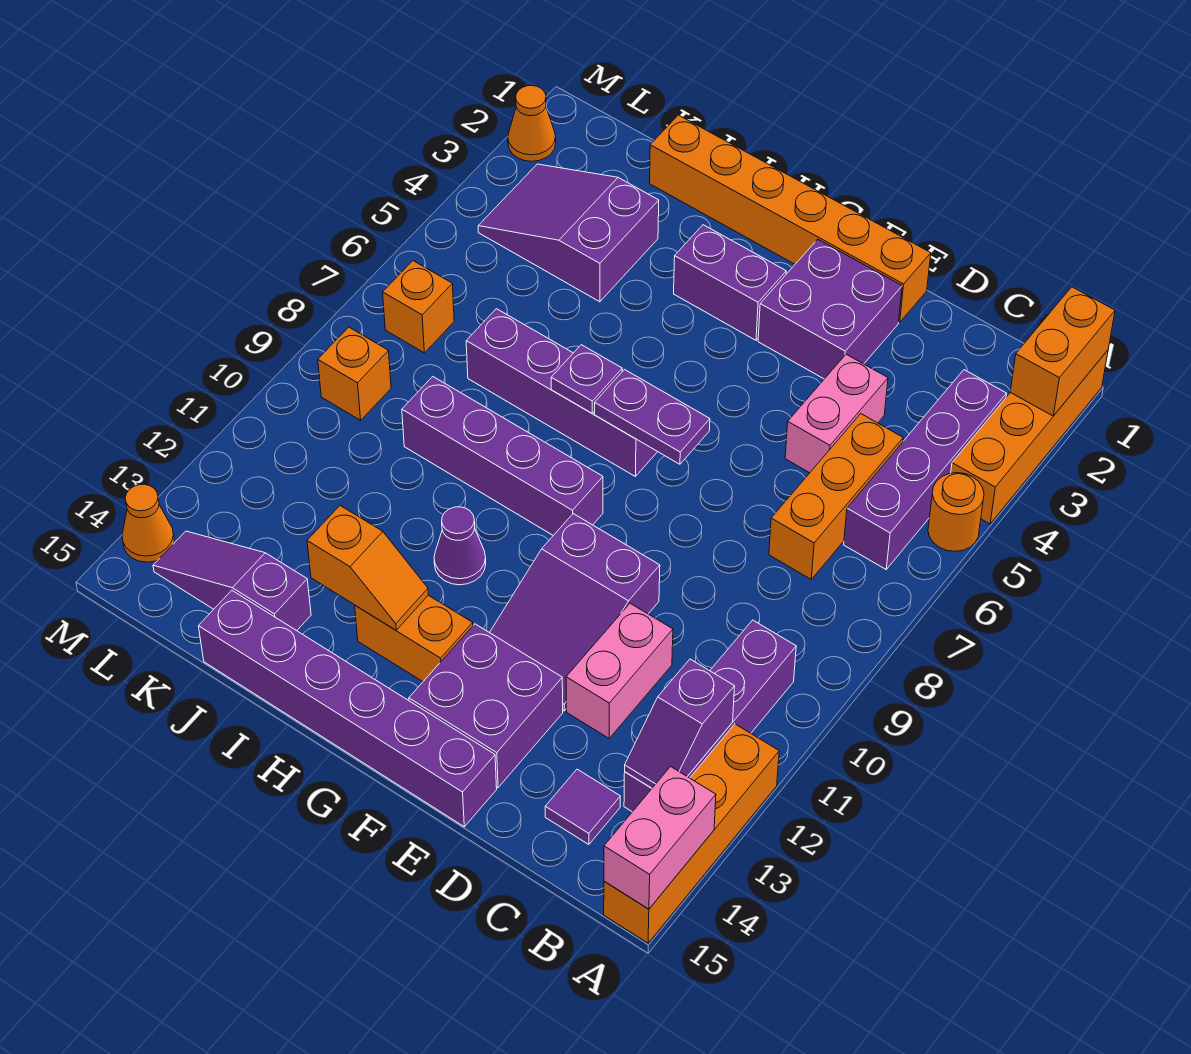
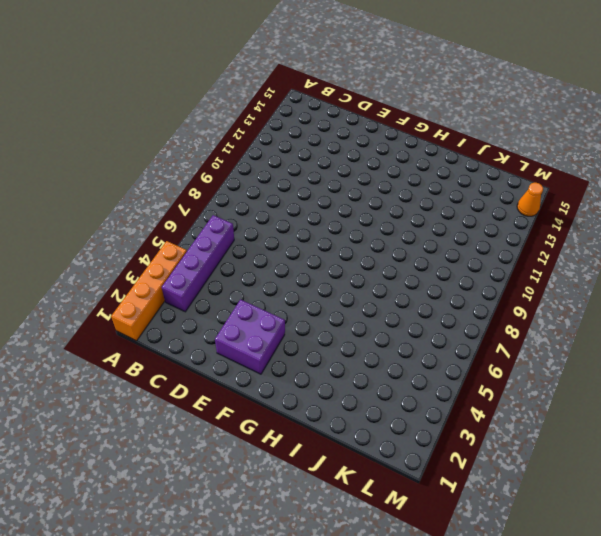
none -> orange round brick A5 level 1
none -> orange brick A12:A15 level 1
none -> purple brick B10:B13 level 1
none -> orange brick C5:C7 level 1

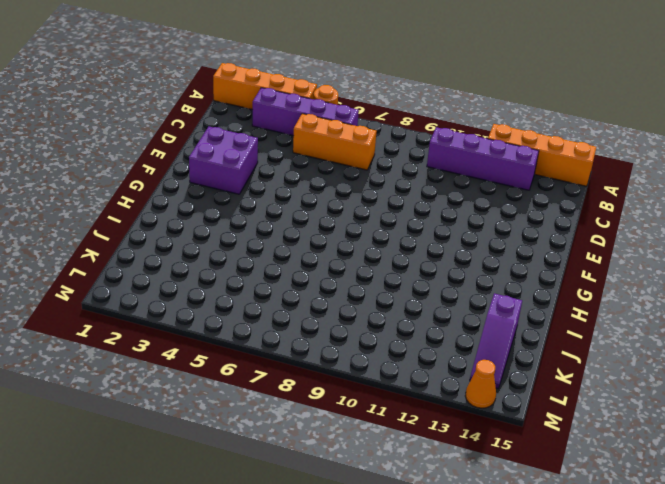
none -> purple tile C14 level 1
none -> pink brick D4:D5 level 1
none -> pink brick D11:D12 level 1
none -> orange brick E1:J1 level 1

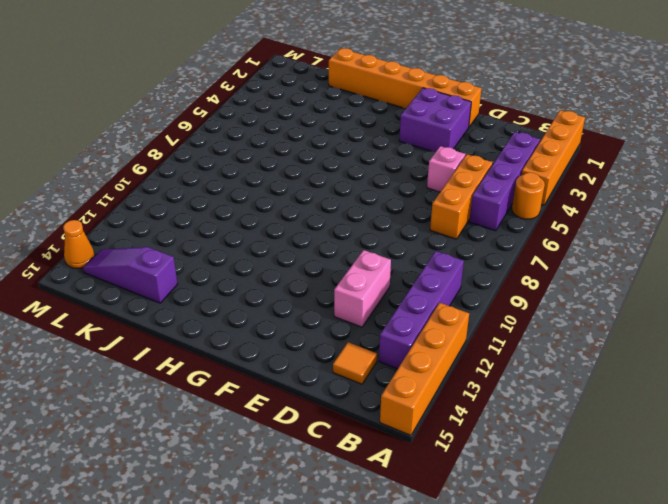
orange tile C14 level 1 -> purple tile C14 level 1
pink brick D5 level 1 -> pink brick D4:D5 level 1
none -> purple slope E10:F12 level 1 top 10
none -> purple brick E13:F14 level 1
none -> purple brick E15:J15 level 1
none -> purple brick G3:H3 level 1

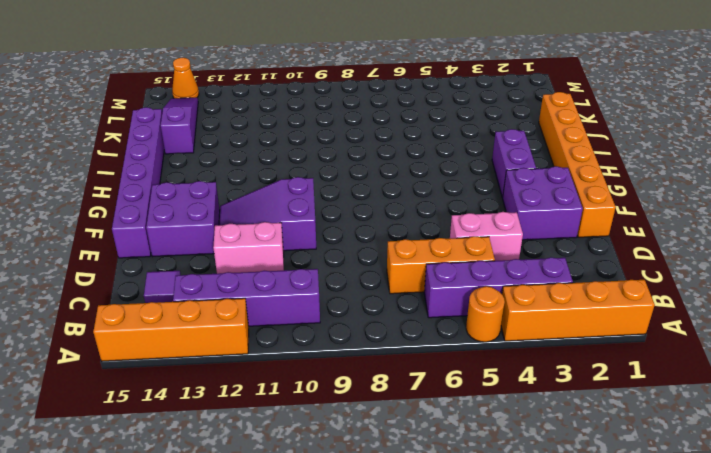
none -> purple brick G7:J7 level 1
none -> purple brick G9:J9 level 1
none -> orange brick G13:H13 level 1
none -> purple cone H11 level 1

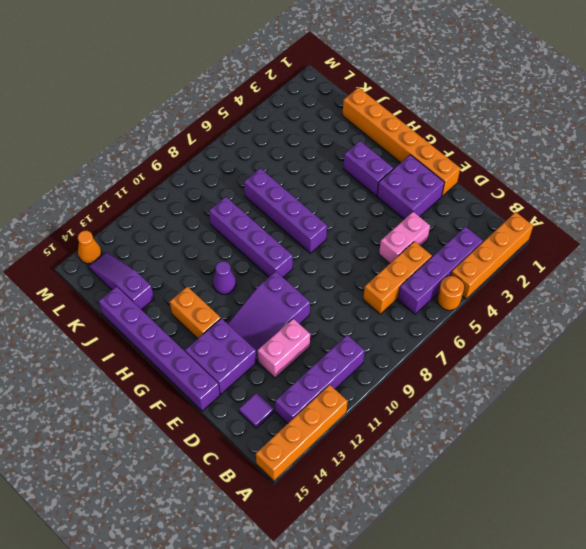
none -> purple slope J3:L4 level 1 top J
none -> orange brick L7 level 1
none -> orange brick L9 level 1
none -> orange cone M2 level 1

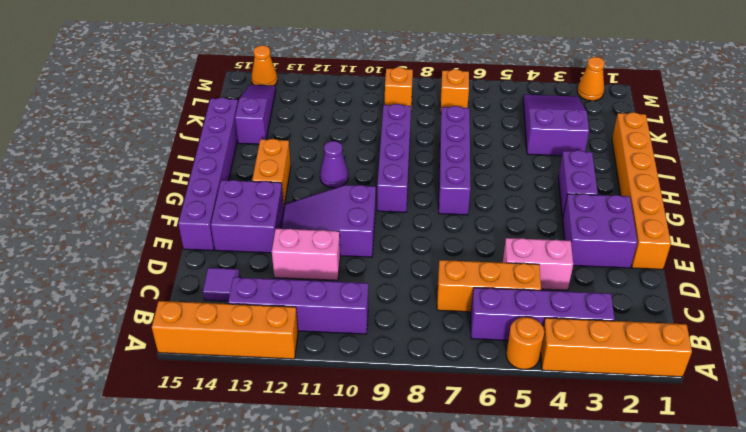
none -> orange brick A1:A2 level 2
none -> pink brick A14:A15 level 2
none -> purple slope B12:B13 level 2 top 12
none -> purple plate F7:G7 level 2

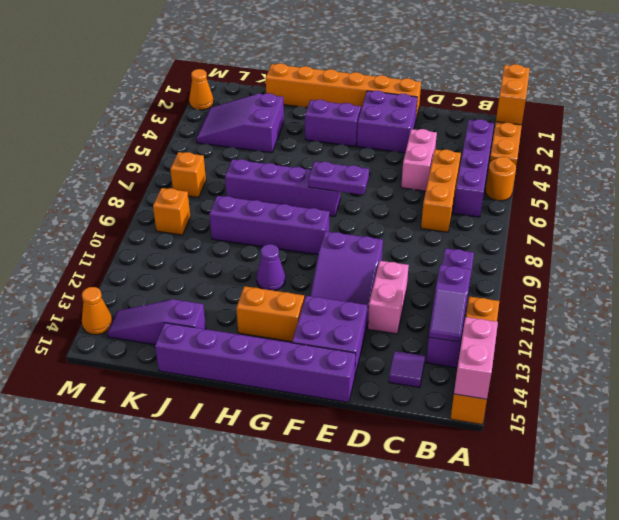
none -> purple plate H7 level 2
none -> orange slope H13:I13 level 2 top I

